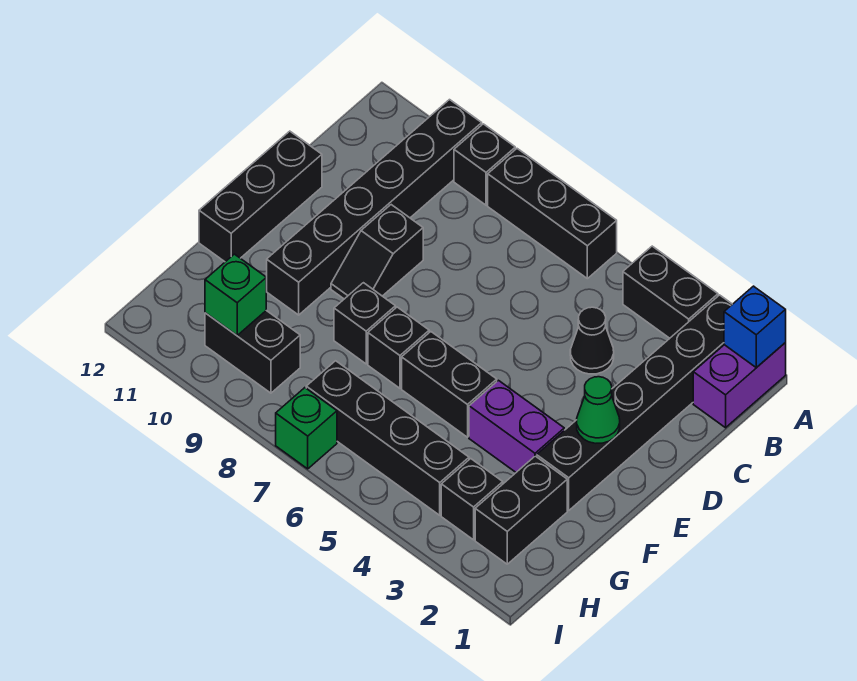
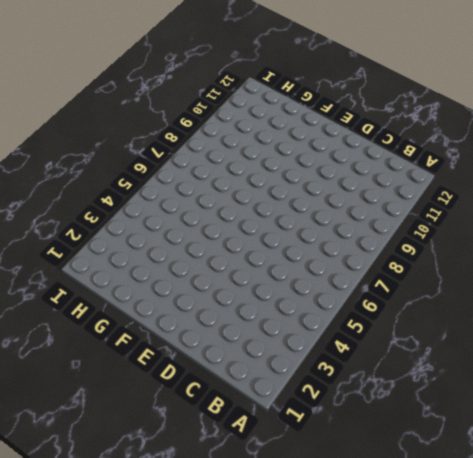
none -> purple brick A1:B1 level 1
none -> black brick A2:F2 level 1
none -> black brick A3:A4 level 1

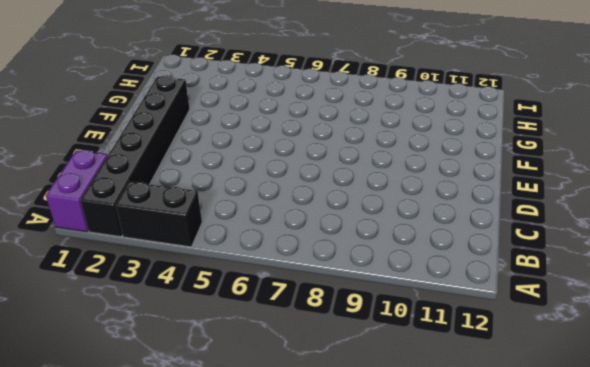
none -> black brick A6:A8 level 1
none -> black brick A9 level 1
none -> black brick A10:F10 level 1

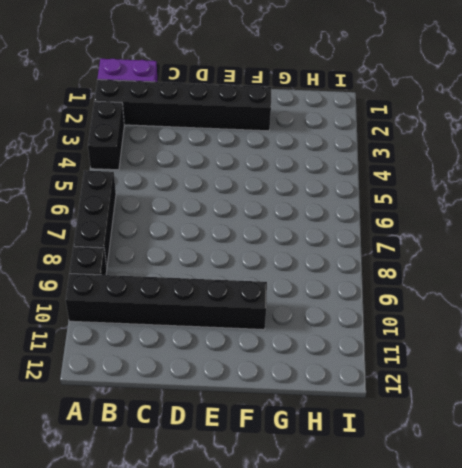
none -> black cone C4 level 1
none -> black slope D9:E9 level 1 top D
none -> black brick D12:F12 level 1

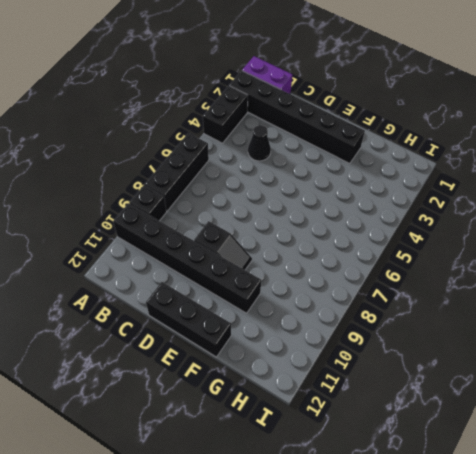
none -> purple brick F3:F4 level 1
none -> black brick F5:F6 level 1
none -> black brick F7 level 1

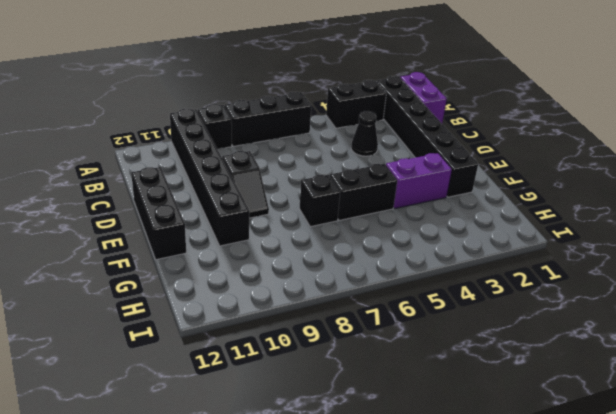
none -> black brick F8 level 1
none -> black brick G2:H2 level 1
none -> black brick H3 level 1

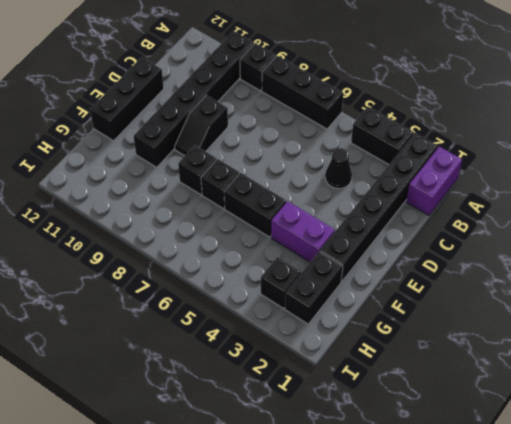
none -> black brick H4:H7 level 1
none -> black brick H9:H10 level 1
none -> green brick I7 level 1

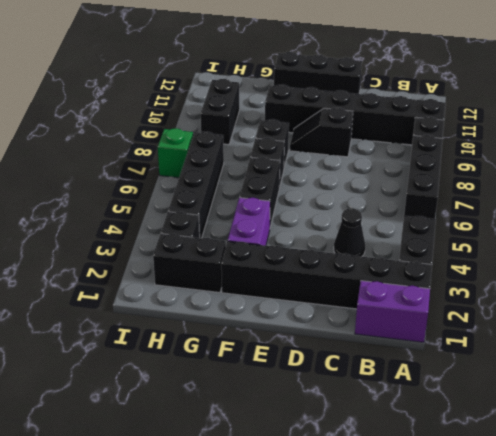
none -> blue brick A1 level 2
none -> green cone E2 level 2
none -> green brick H10 level 2

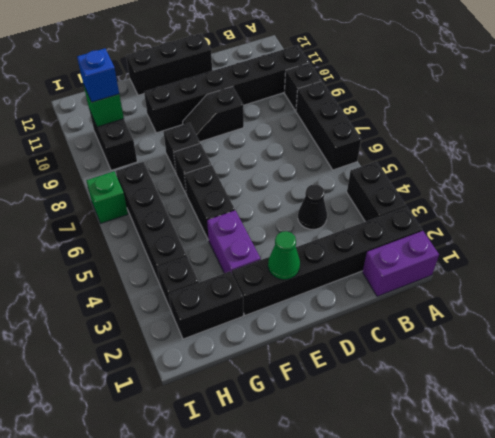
blue brick H10 level 3 -> blue brick A1 level 2

